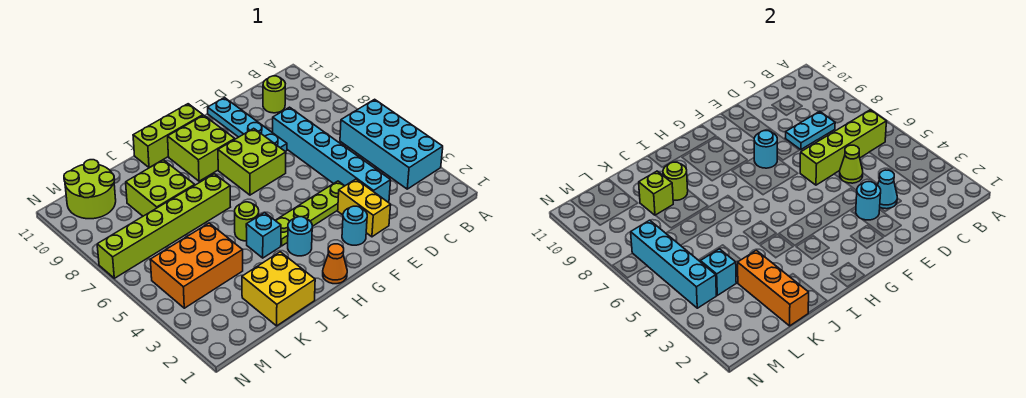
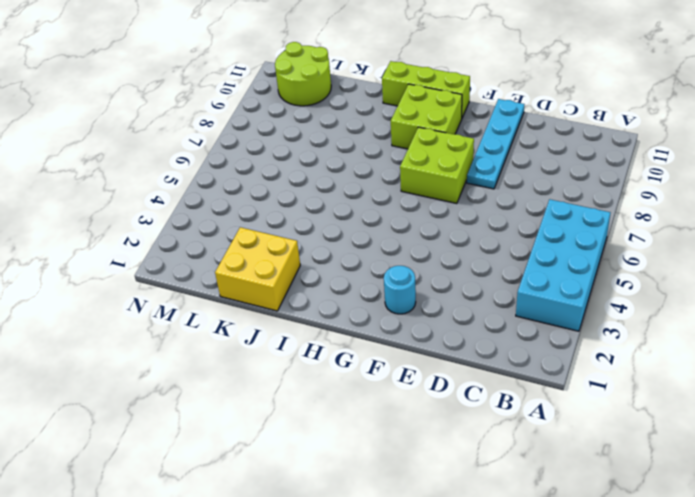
none -> lime round brick C10 level 1
none -> cyan brick D3:D8 level 1
none -> yellow brick E2:E3 level 1
none -> lime plate E4:H4 level 1

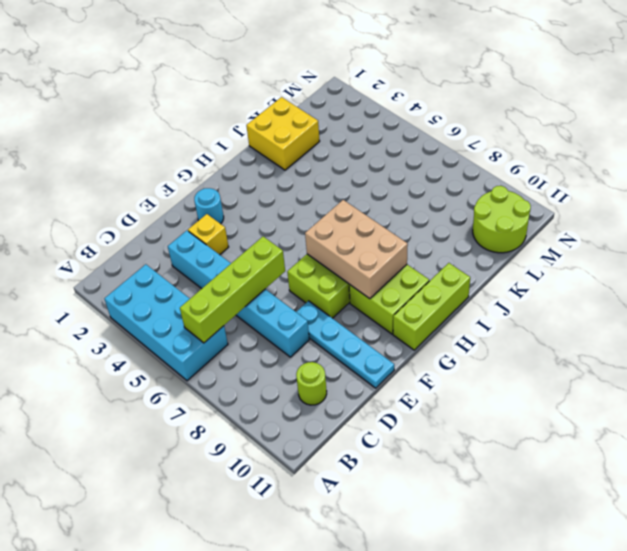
yellow brick E3 level 1 -> yellow brick E2:E3 level 1
tan brick G7:H9 level 2 -> none
none -> lime plate E4:H4 level 1
none -> orange cone H1 level 1
none -> cyan round brick H3 level 1
none -> cyan brick I4 level 1

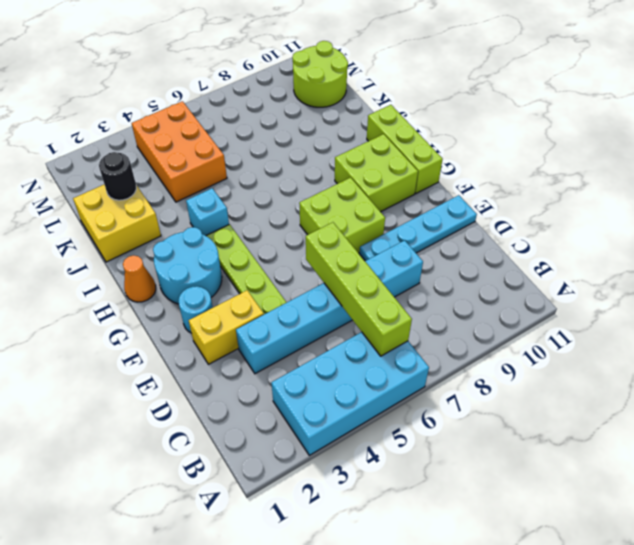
cyan round brick G2:H3 level 1 -> cyan round brick H3 level 1
black round brick K2 level 2 -> orange brick K1:K3 level 2
none -> lime round brick C10 level 1
none -> lime round brick I5 level 1
none -> lime brick I7:N7 level 1
none -> lime brick J8:K9 level 1

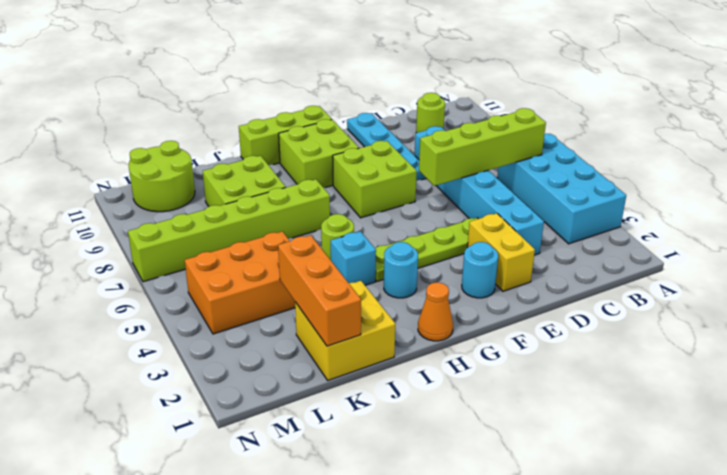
none -> cyan plate C8:D8 level 2
none -> cyan cone D3 level 2
none -> lime cone D5 level 2
none -> cyan round brick E3 level 2

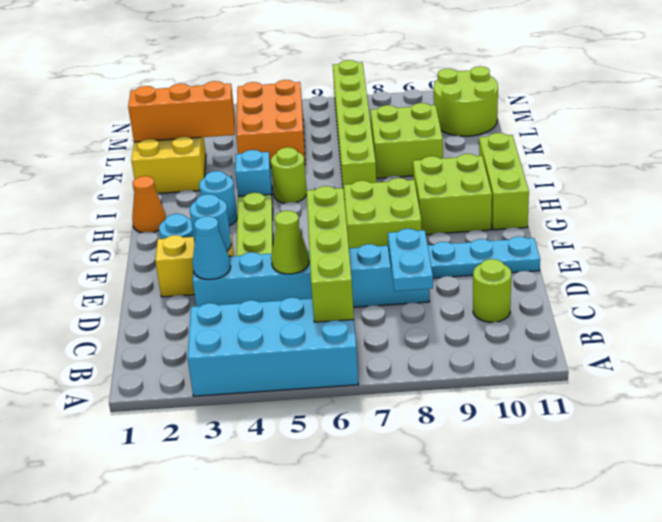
none -> cyan round brick F8 level 2
none -> lime round brick J9 level 2
none -> lime brick K9 level 2
none -> cyan brick L4 level 2

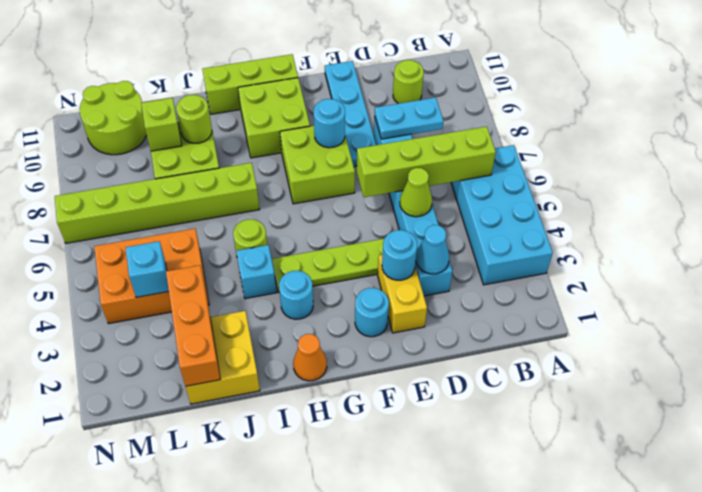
none -> cyan brick M4:M7 level 2

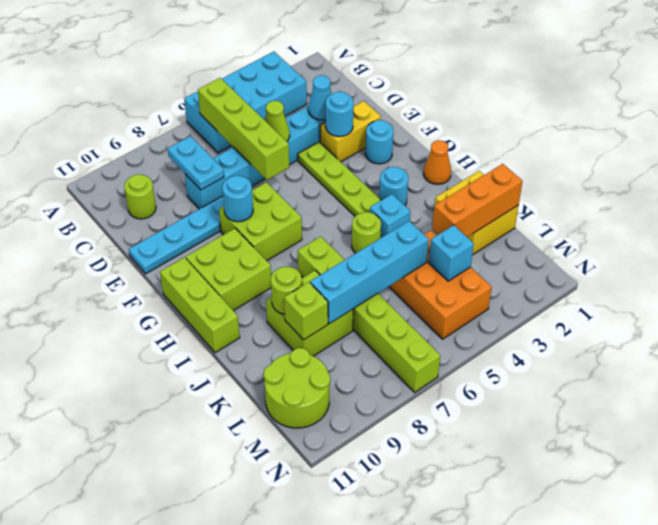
cyan brick K5:K8 level 2 -> cyan brick M4:M7 level 2

